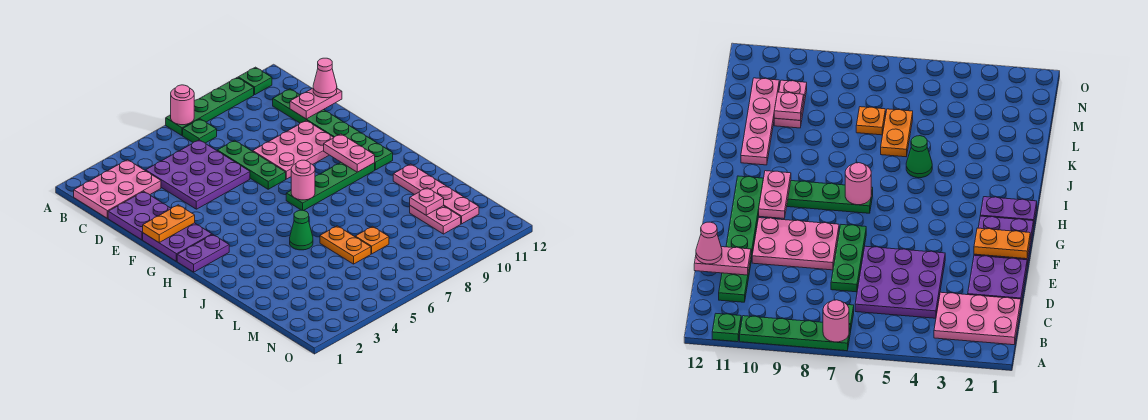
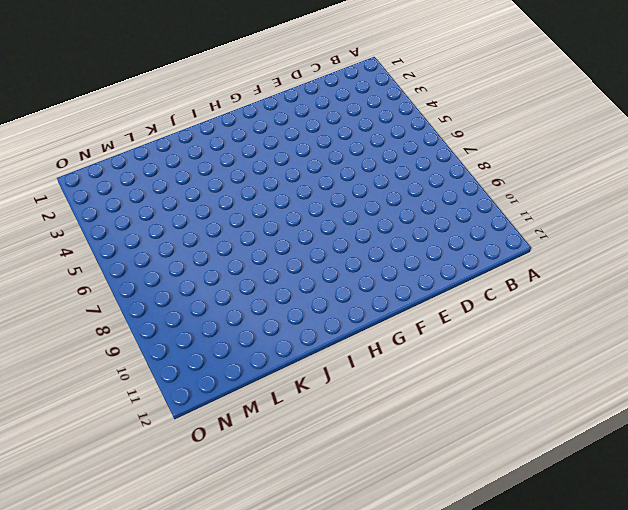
none -> green plate A7:A10 level 1
none -> green plate A11 level 1
none -> pink plate B1:C3 level 1

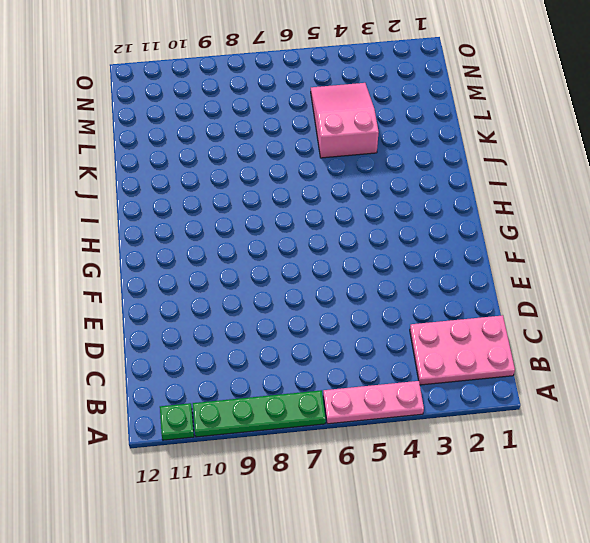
pink plate A4:A6 level 1 -> none
pink slope K4:M5 level 1 top K -> none
none -> green plate B7 level 1
none -> purple plate C4:E6 level 1
none -> green plate C11:H11 level 1

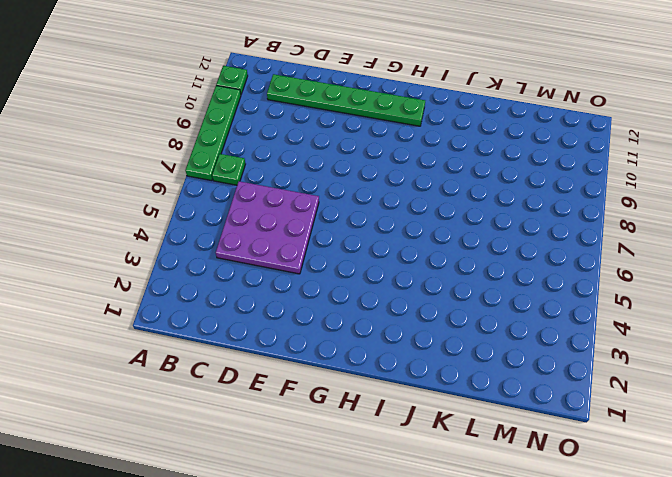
none -> pink plate B1:C3 level 1
none -> purple plate D1:E2 level 1
none -> green plate D7:F7 level 1

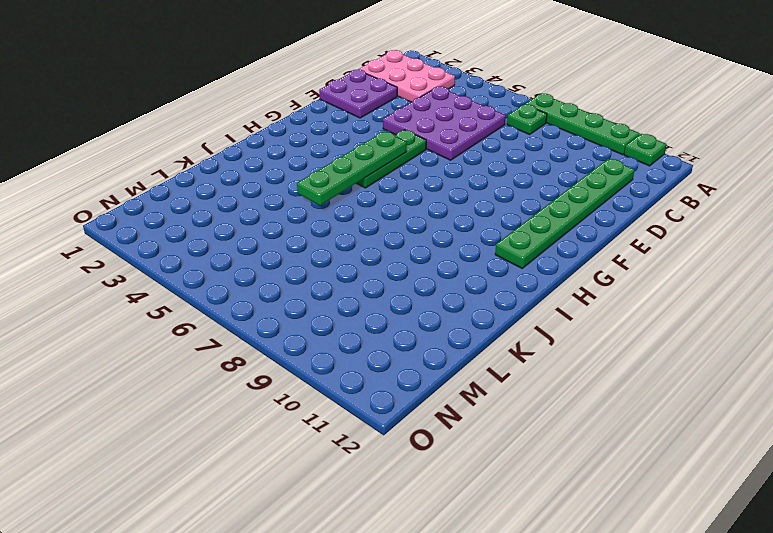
green plate F5:H5 level 1 -> green plate D7:F7 level 1
green plate G5:J5 level 2 -> green plate H7:H10 level 1
none -> pink plate E8:F10 level 1
none -> purple plate F1:G2 level 1
none -> purple plate H1:H2 level 1

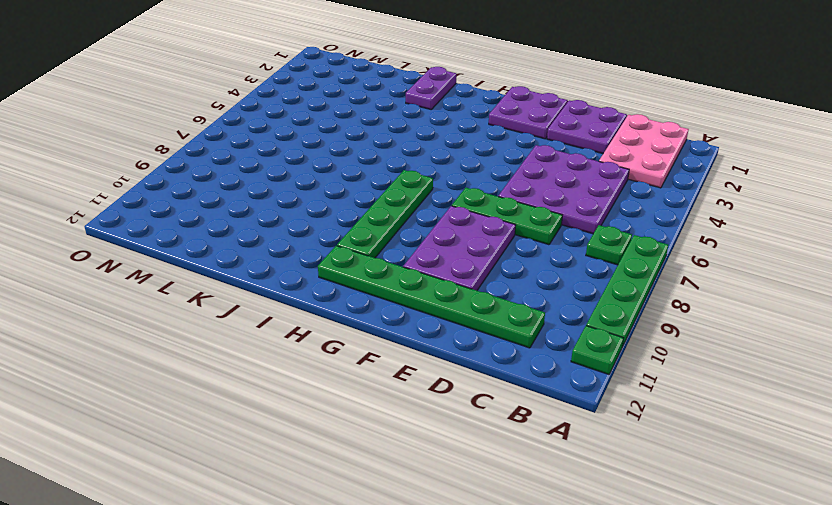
purple plate E8:F10 level 1 -> pink plate E8:F10 level 1
purple plate J1:J2 level 1 -> purple plate H1:H2 level 1
none -> green cone J5 level 1
none -> pink plate J11:M11 level 1
none -> orange plate K6:L6 level 1

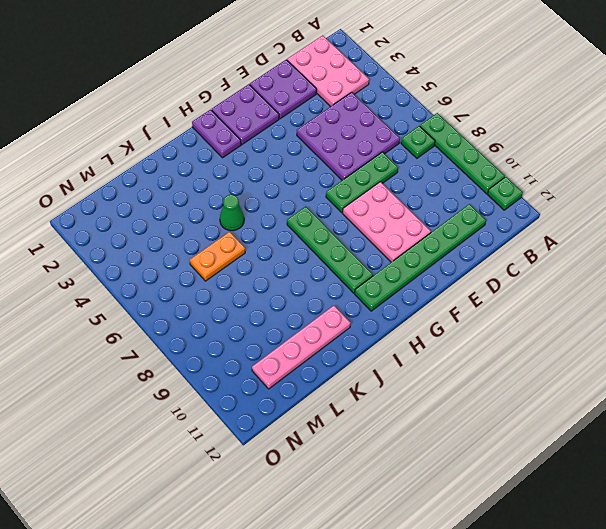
none -> orange plate L7 level 1
none -> pink plate L10:M10 level 1
none -> pink round brick A7 level 2

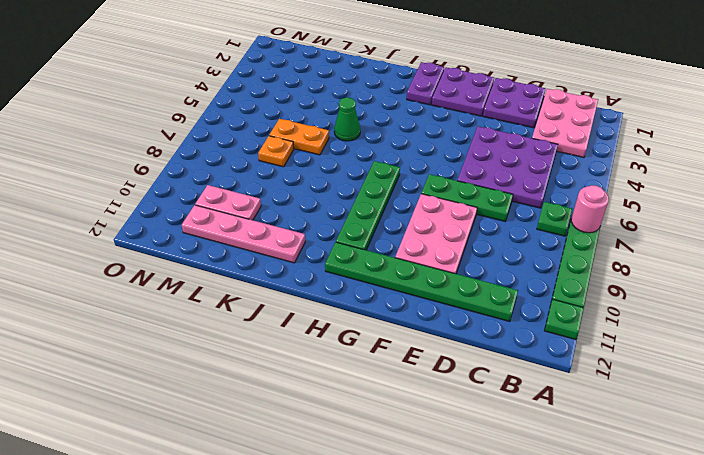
none -> pink plate D11:D12 level 2
none -> orange plate F1:F2 level 2
none -> pink plate G10:H10 level 2

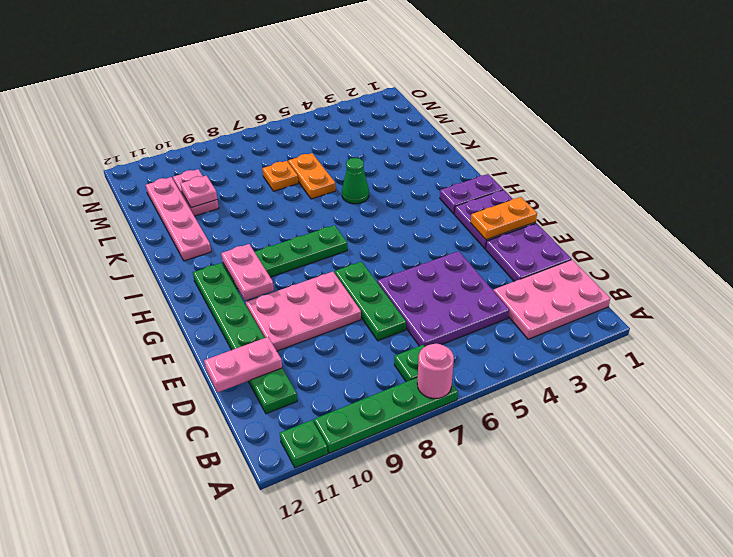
none -> pink round brick H7 level 2
none -> pink cone D12 level 3

